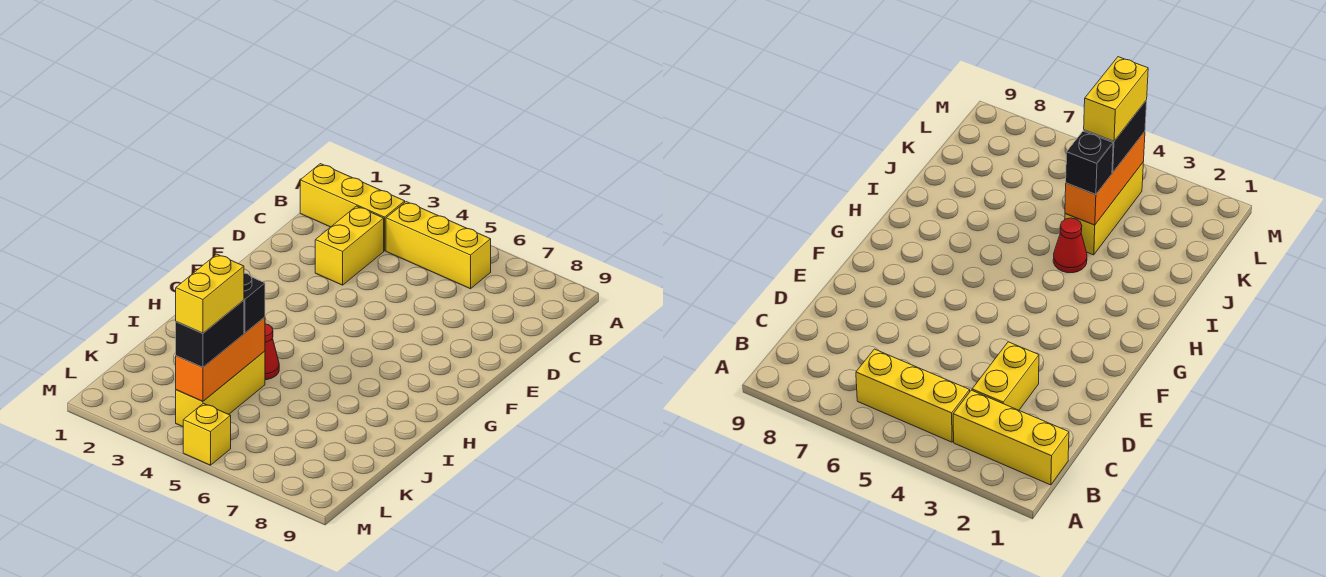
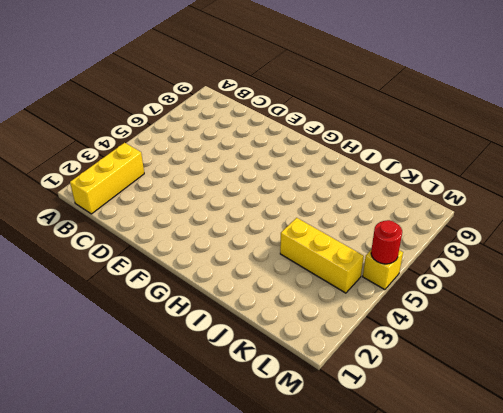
red round brick M5 level 2 -> none
none -> yellow brick B4:B6 level 1
none -> yellow brick C3:D3 level 1

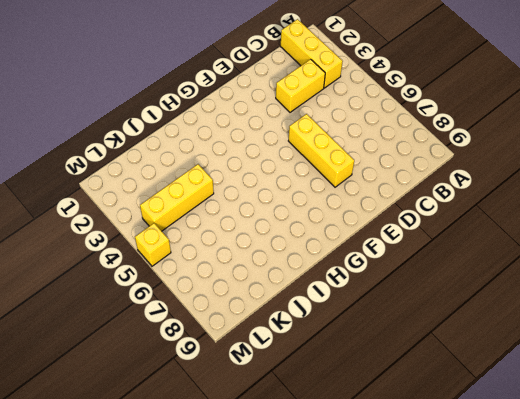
yellow brick E5:E7 level 1 -> yellow brick B4:B6 level 1
none -> red cone I4 level 1
none -> orange brick J4:L4 level 2

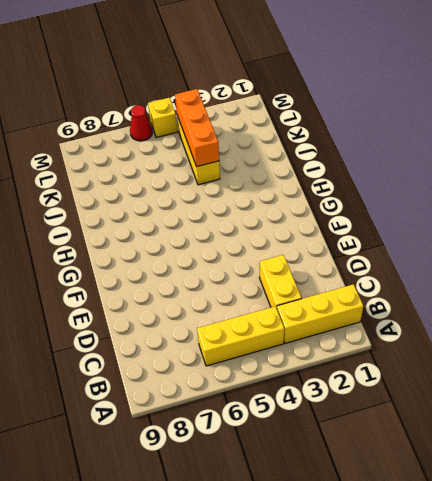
red cone M6 level 1 -> red cone I4 level 1
none -> black brick J4 level 3
none -> black brick K4:L4 level 3

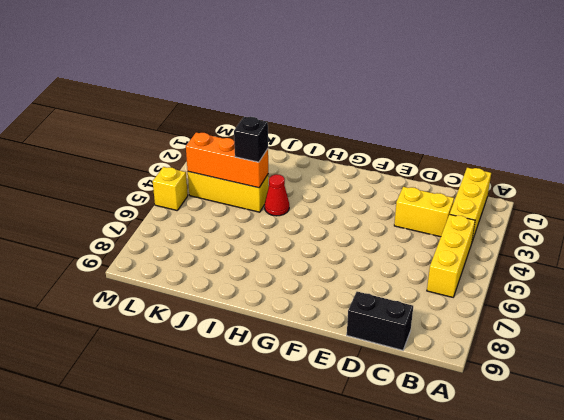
black brick C9:D9 level 1 -> black brick K4:L4 level 3
none -> yellow brick K4:L4 level 4

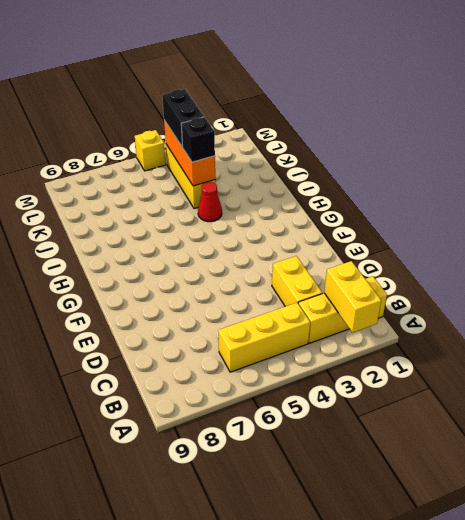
yellow brick A2:B2 level 2 -> yellow brick K4:L4 level 4

